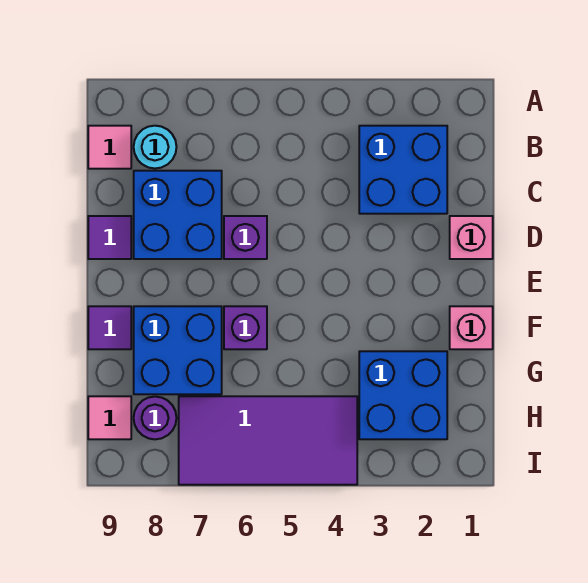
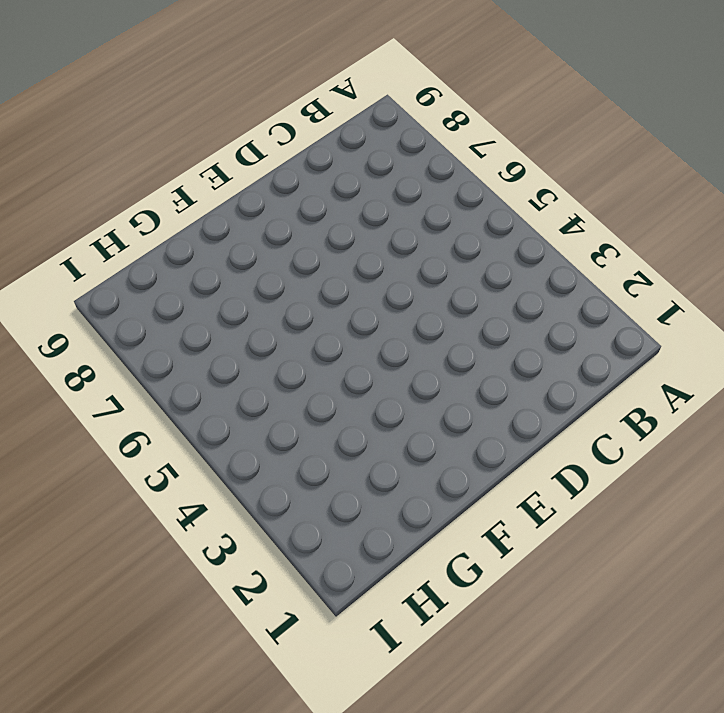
none -> blue brick B2:C3 level 1
none -> cyan round brick B8 level 1
none -> pink tile B9 level 1

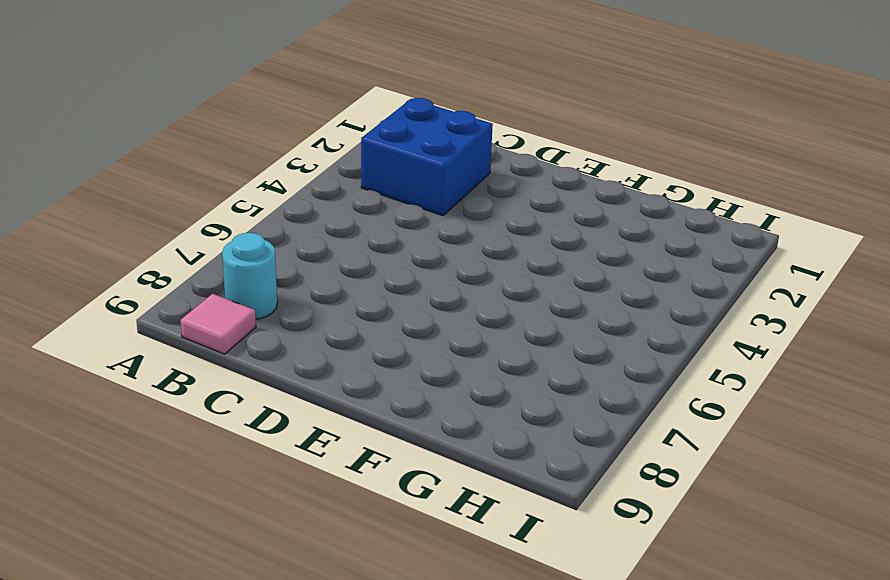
none -> blue brick C7:D8 level 1
none -> pink brick D1 level 1
none -> purple brick D6 level 1

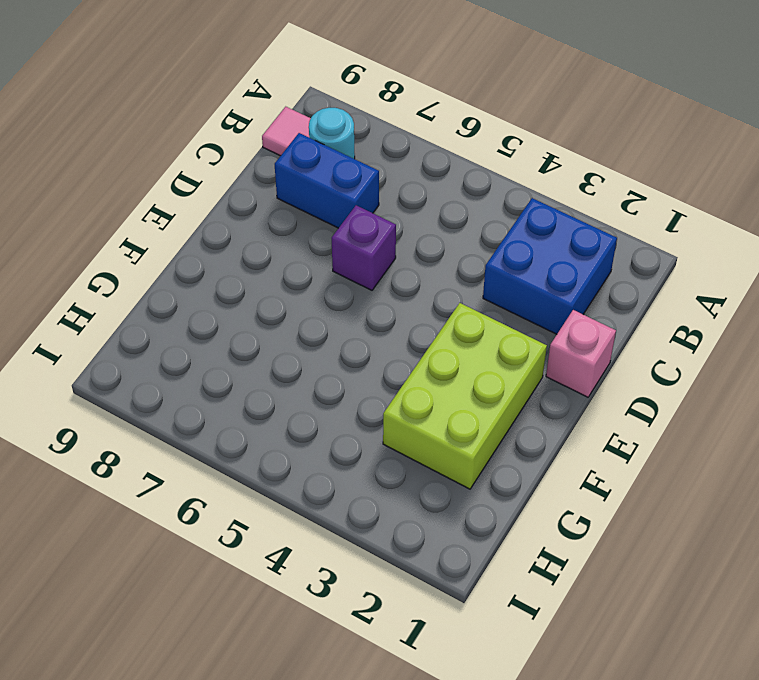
blue brick C7:C8 level 1 -> blue brick C7:D8 level 1
lime brick E2:G3 level 1 -> blue brick G2:H3 level 1
none -> purple tile D9 level 1
none -> pink brick F1 level 1
none -> purple brick F6 level 1

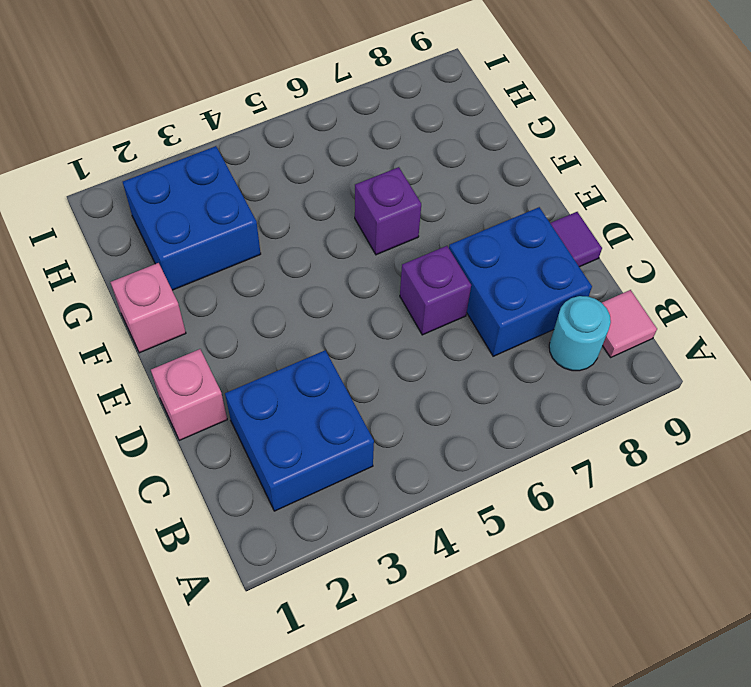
none -> blue brick F7:G8 level 1
none -> purple tile F9 level 1
none -> purple tile H4:I7 level 1

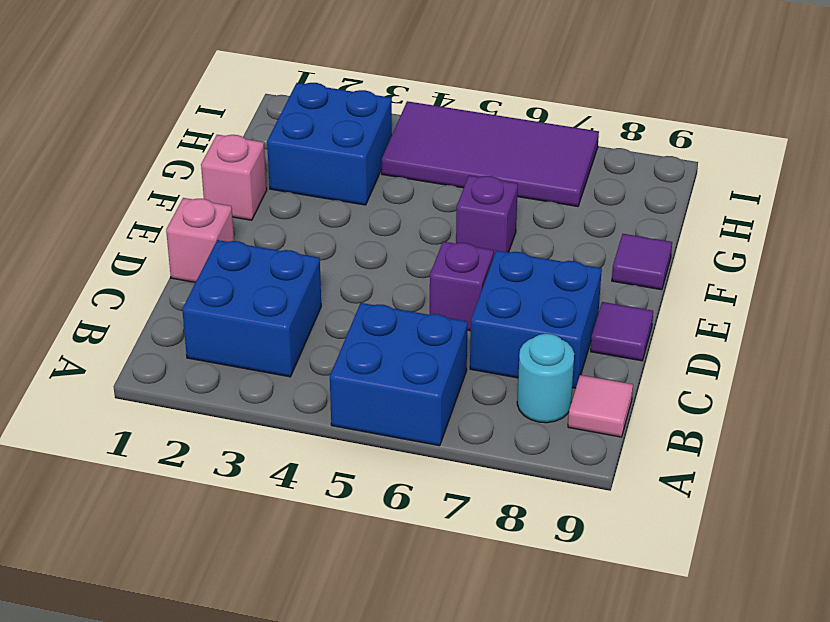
blue brick A5:B6 level 1 -> blue brick F7:G8 level 1
none -> purple round brick H8 level 1
none -> pink tile H9 level 1

